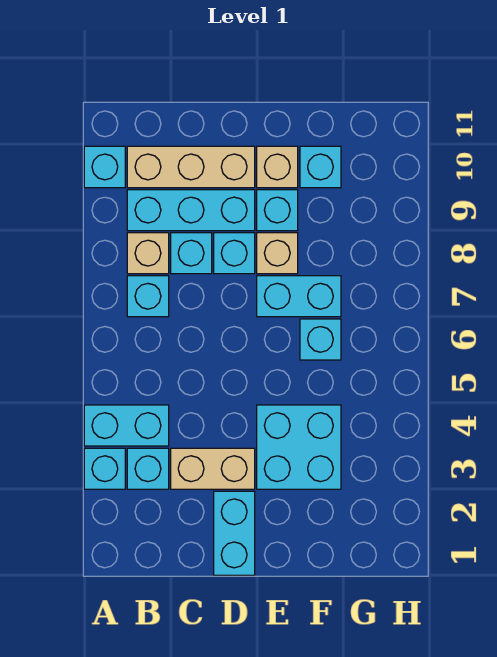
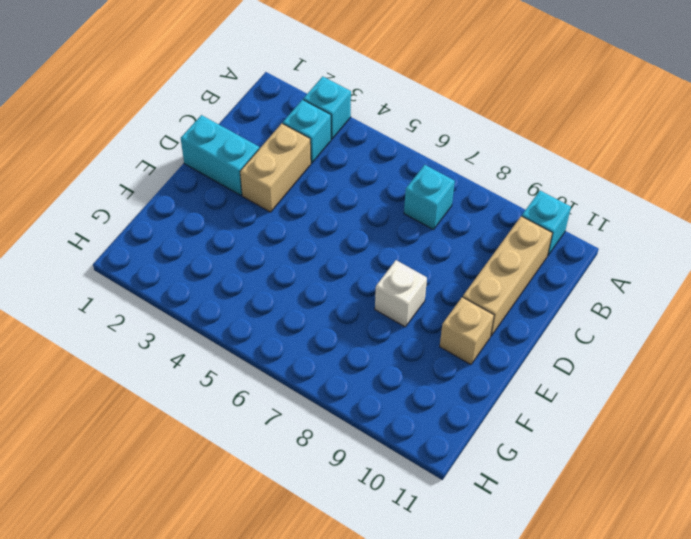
white brick E8 level 1 -> tan brick E8 level 1
none -> cyan brick A4:B4 level 1
none -> tan brick B8 level 1
none -> cyan brick B9:D9 level 1

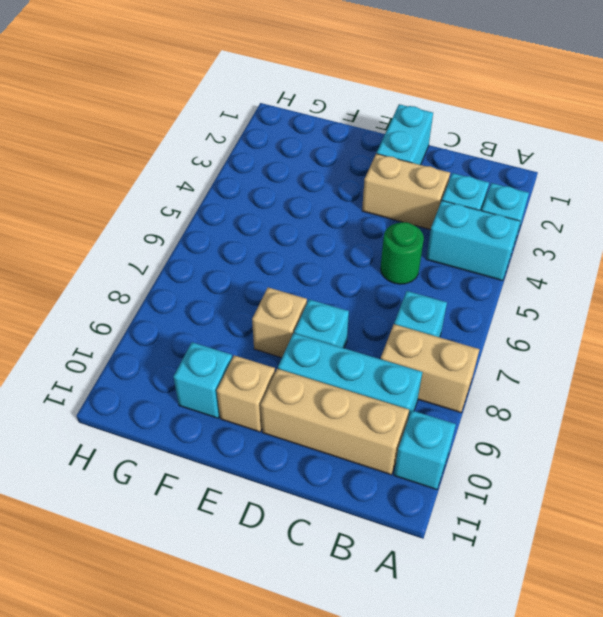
tan brick A8:B8 level 1 -> tan brick B8 level 1
green round brick C5 level 1 -> none
none -> cyan brick C8 level 1
none -> cyan brick E3:F4 level 1
none -> cyan brick E7:F7 level 1

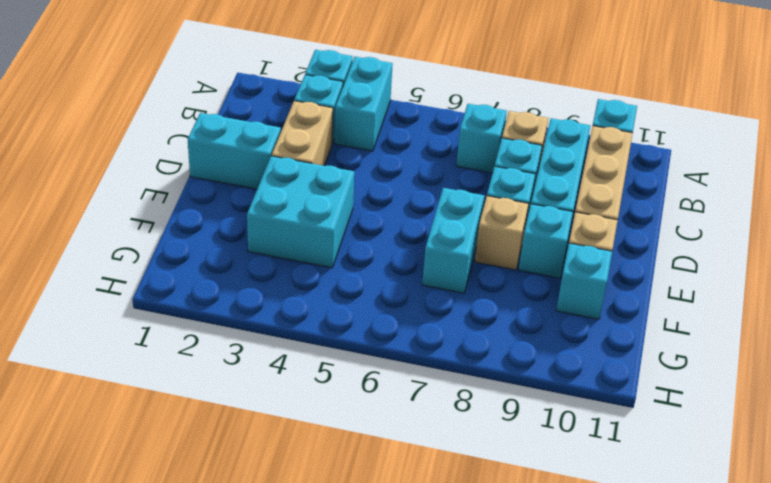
none -> cyan brick F6 level 1

